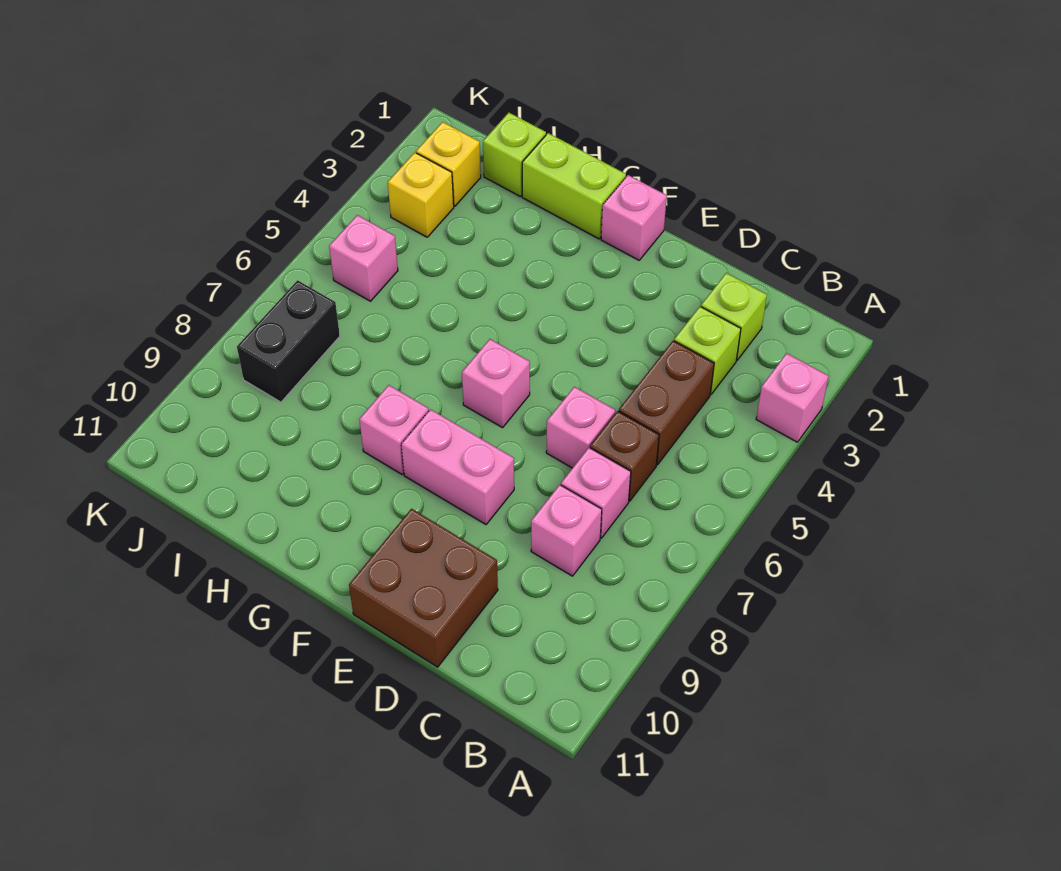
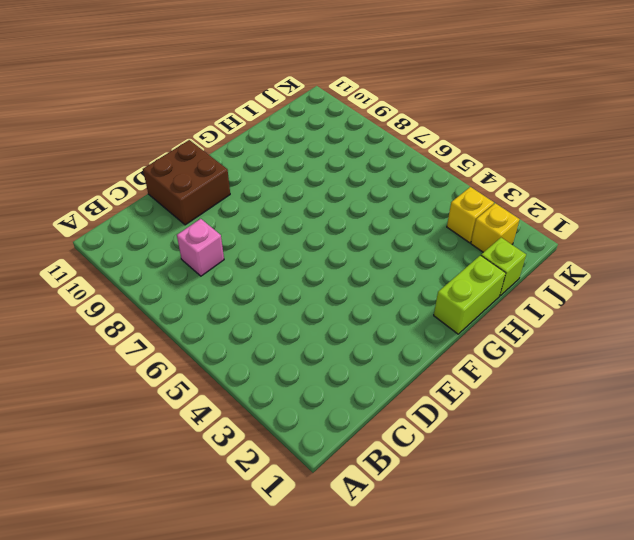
none -> pink brick A3 level 1
none -> lime brick C2 level 1
none -> lime brick C3 level 1

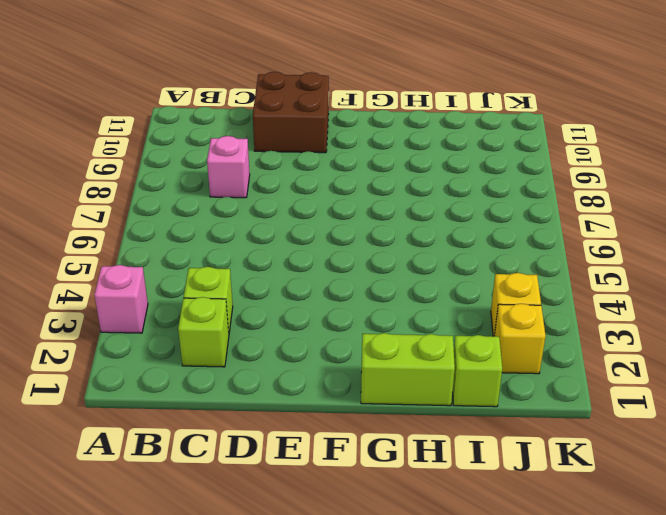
none -> brown brick C4:C5 level 1
none -> brown brick C6 level 1
none -> pink brick C7 level 1

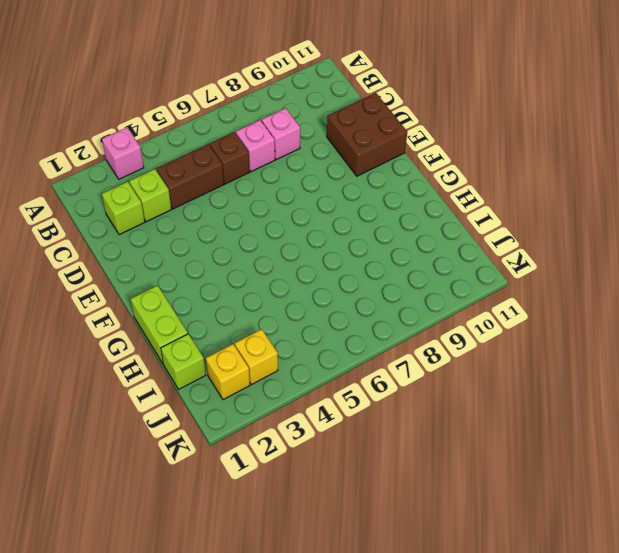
none -> pink brick D6 level 1
none -> pink brick E8:F8 level 1
none -> pink brick F1 level 1

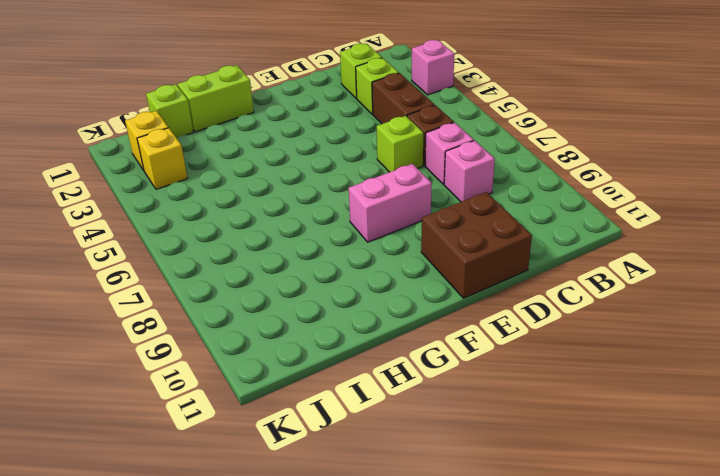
lime brick D6 level 1 -> pink brick D6 level 1
none -> pink brick F1 level 1
none -> pink brick F6 level 1
none -> pink brick G8 level 1

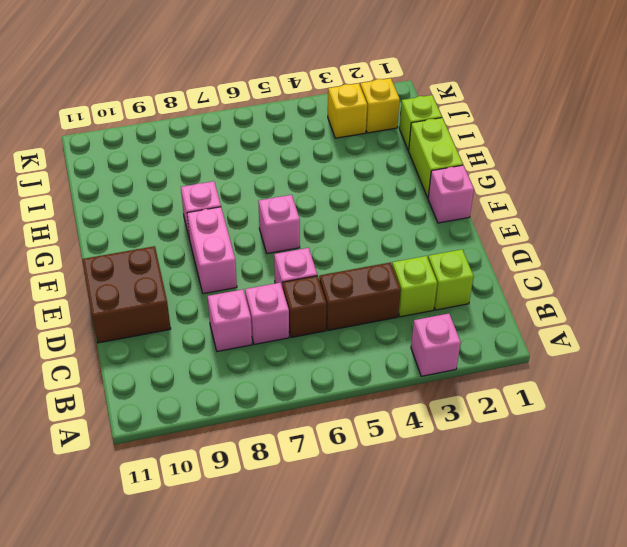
none -> pink brick J5 level 1
none -> black brick J7:J8 level 1

